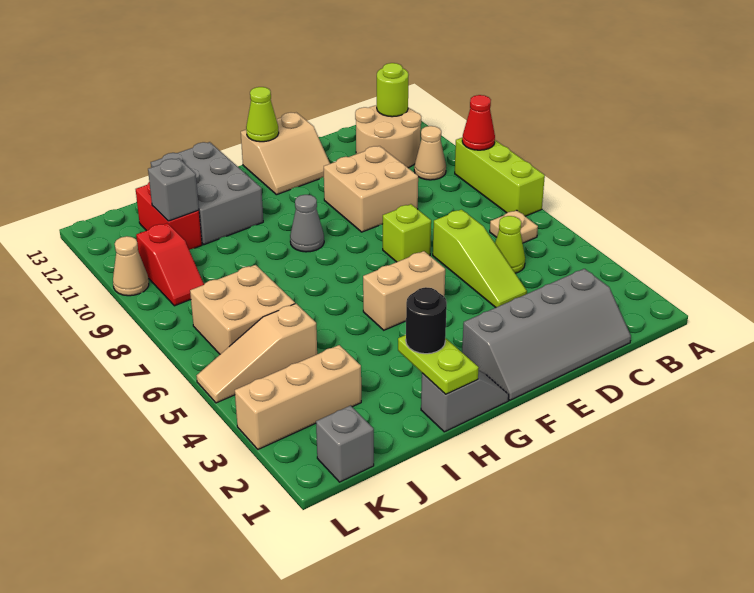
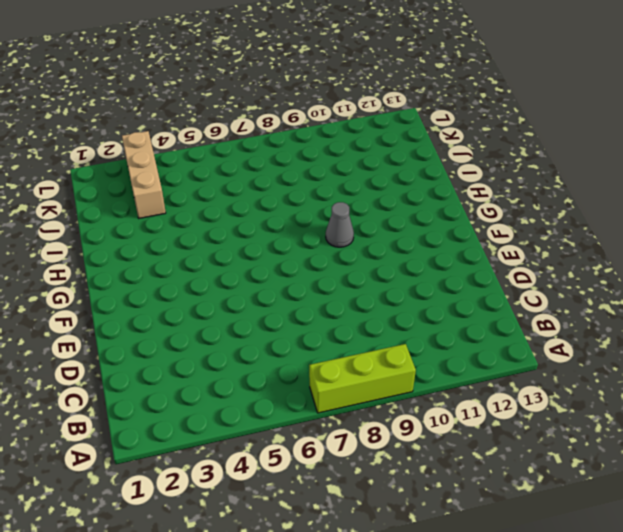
none -> tan plate B6 level 1
none -> tan cone B10 level 1
none -> tan round brick B11:C12 level 1

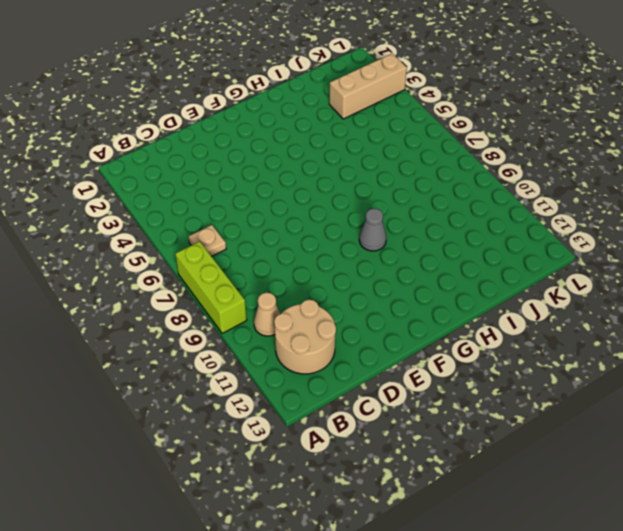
none -> grey slope C1:F2 level 1 top 2
none -> lime cone C5 level 1
none -> lime slope D4:D6 level 1 top 6

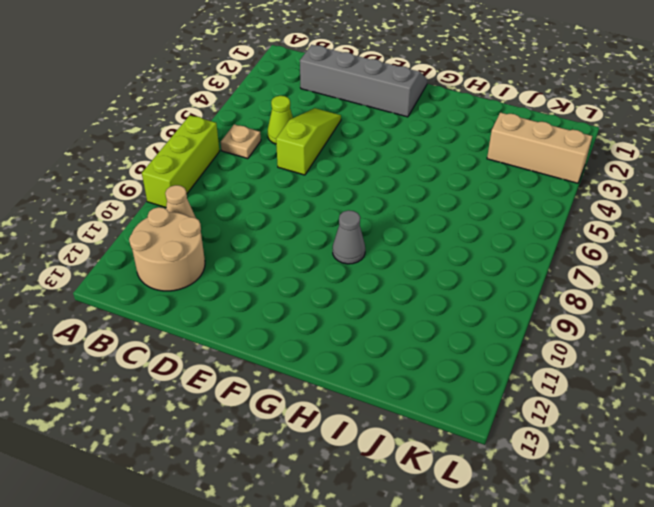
none -> tan brick D9:E10 level 1
none -> lime brick E7 level 1
none -> tan slope E12:F13 level 1 top 13

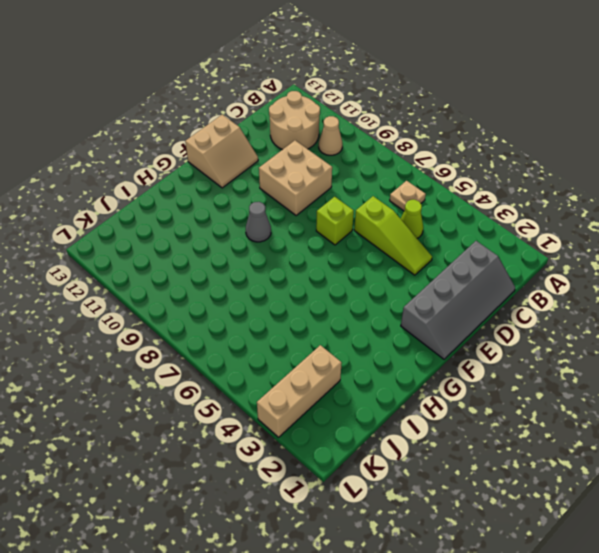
none -> lime brick A7:A9 level 1
none -> tan brick F5:G5 level 1
none -> grey slope G1:H1 level 1 top H

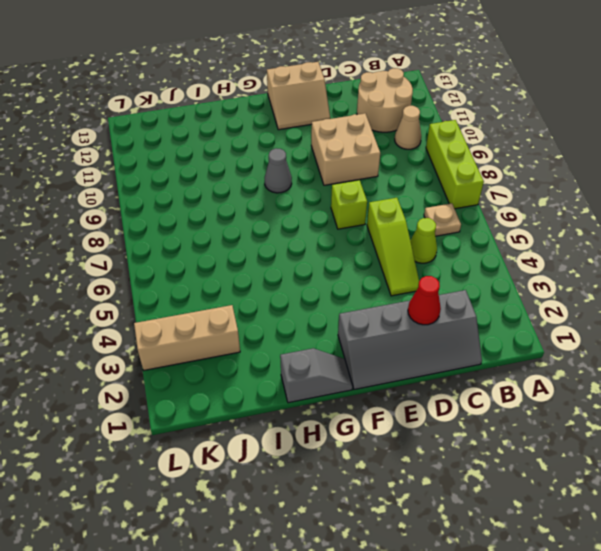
red cone D2 level 2 -> red cone A9 level 2
none -> tan brick F5:G5 level 1
none -> grey brick H11:I13 level 1
none -> tan slope J5:L5 level 1 top J

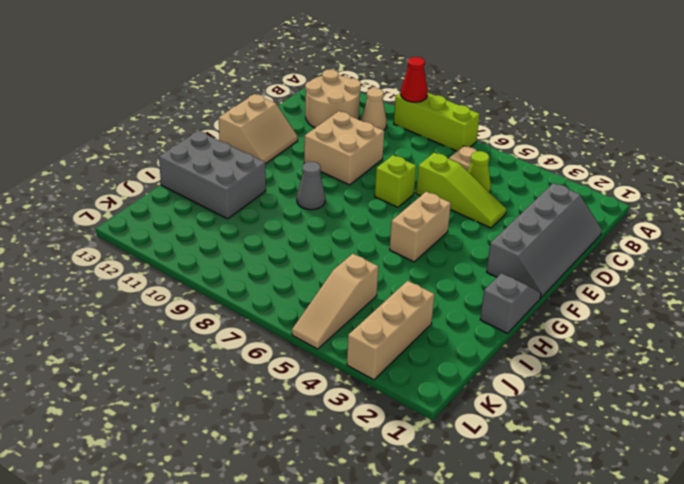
none -> tan brick J6:K7 level 1
none -> red brick J11:J12 level 1
none -> grey brick K1 level 1

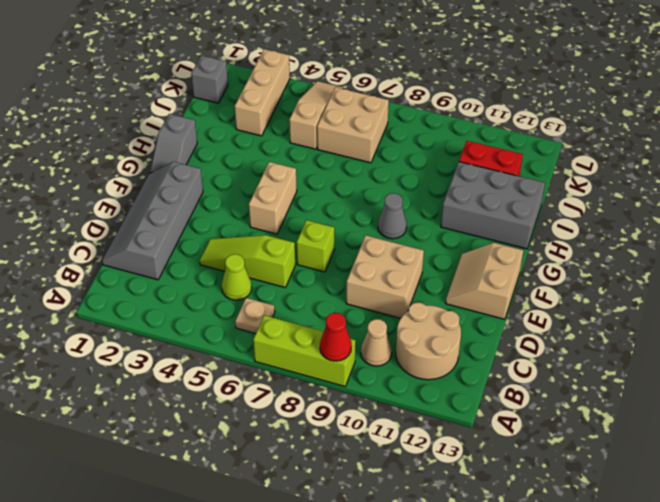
none -> red slope K9:K10 level 1 top 10
none -> tan cone L10 level 1
none -> lime round brick B12 level 2

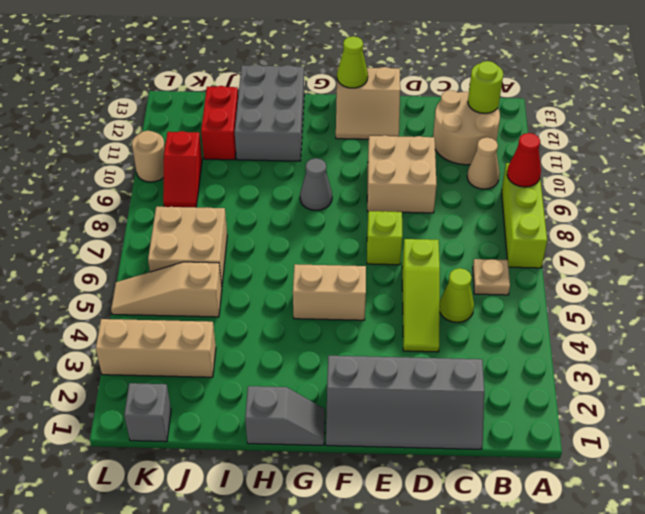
tan round brick L10 level 1 -> tan cone L10 level 1
none -> lime plate H1:H2 level 2
none -> grey brick J11 level 2
none -> black round brick H2 level 3

